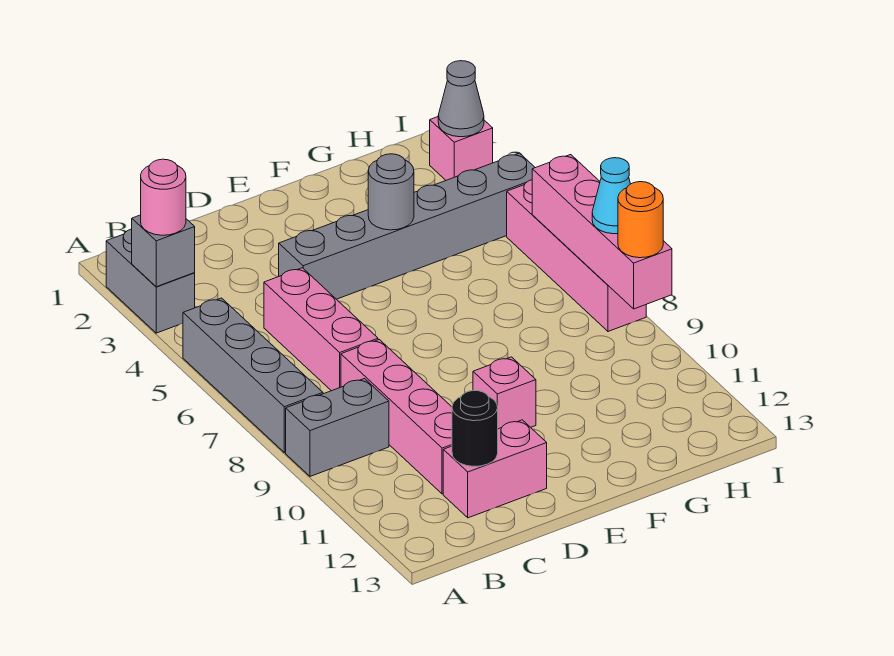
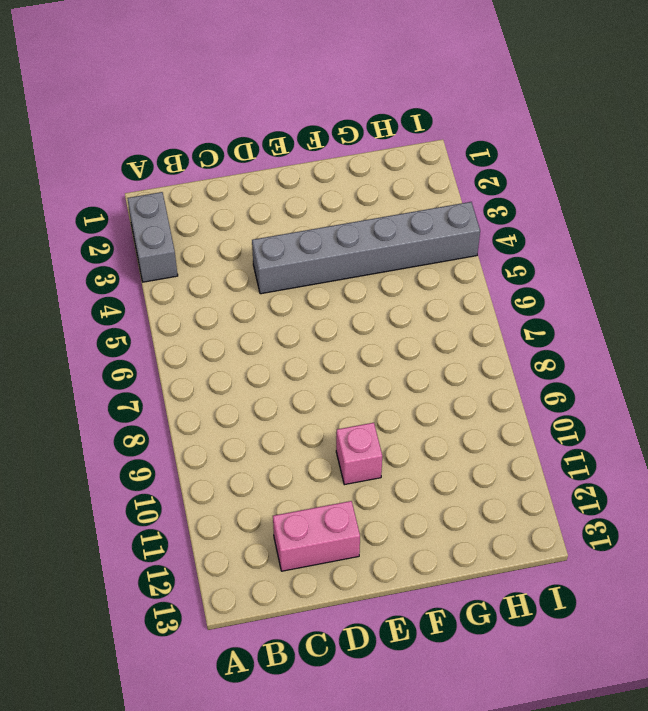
none -> grey brick A5:A8 level 1
none -> grey brick A9:B9 level 1
none -> pink brick C5:C7 level 1

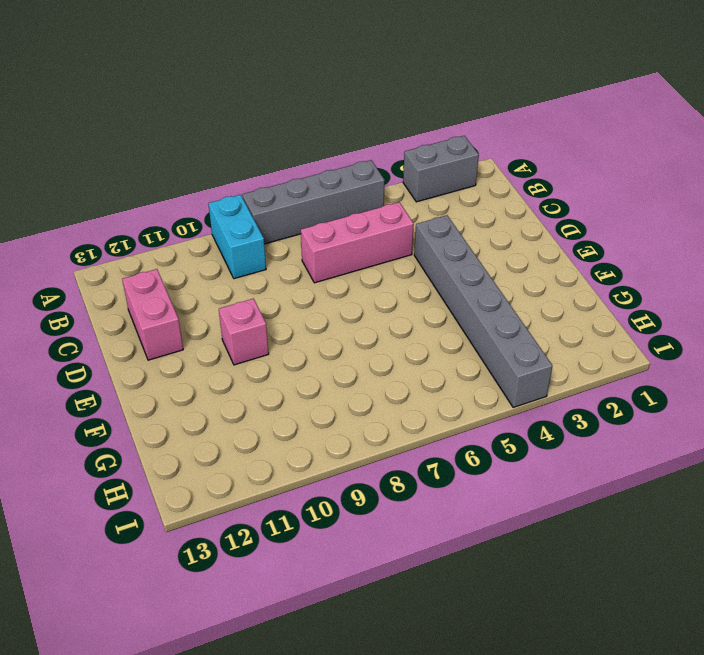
cyan brick A9:B9 level 1 -> grey brick A9:B9 level 1
none -> pink brick C8:C11 level 1
none -> pink brick I2 level 1
none -> pink brick I5:I8 level 1

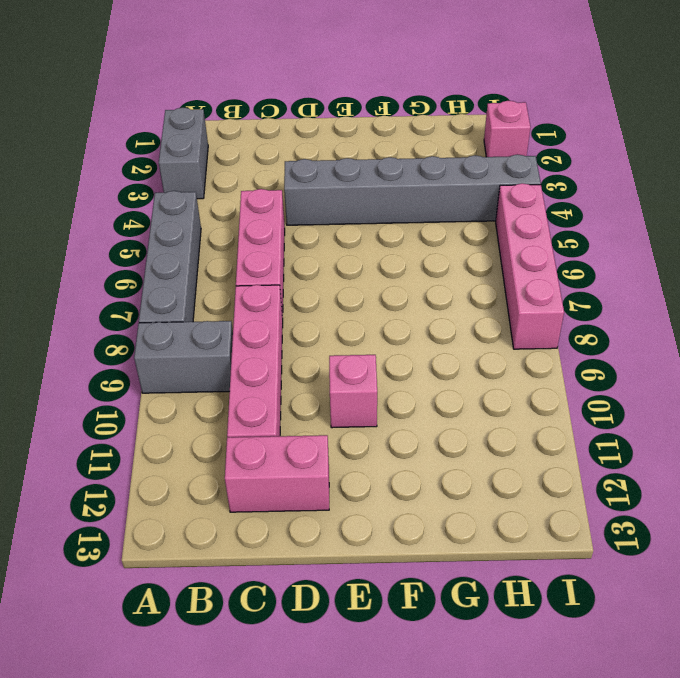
none -> grey brick A3 level 2
none -> black round brick C12 level 2
none -> grey round brick F4 level 2

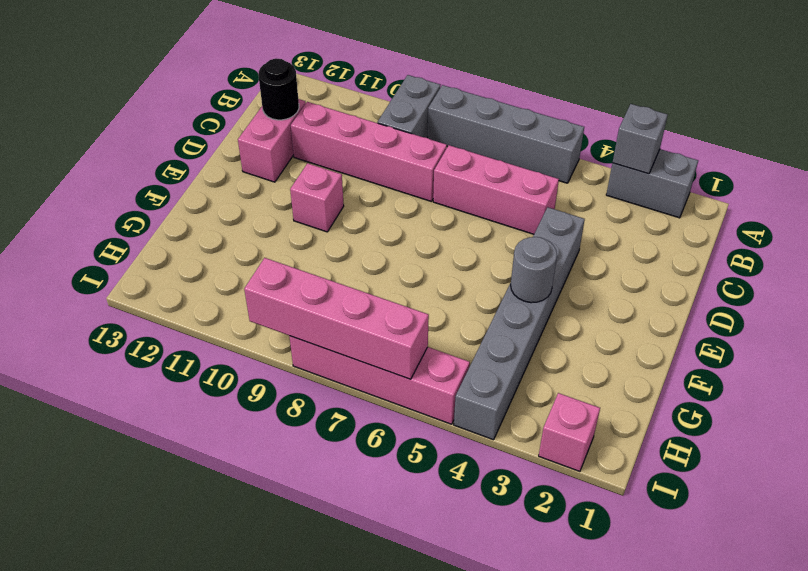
none -> grey cone I2 level 2
none -> pink round brick A3 level 3
none -> cyan cone I8 level 3

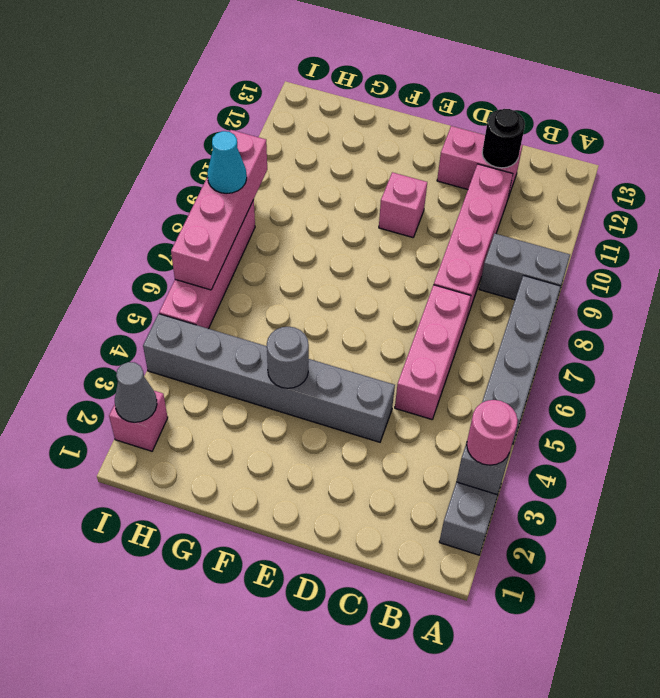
none -> orange round brick I9 level 3

